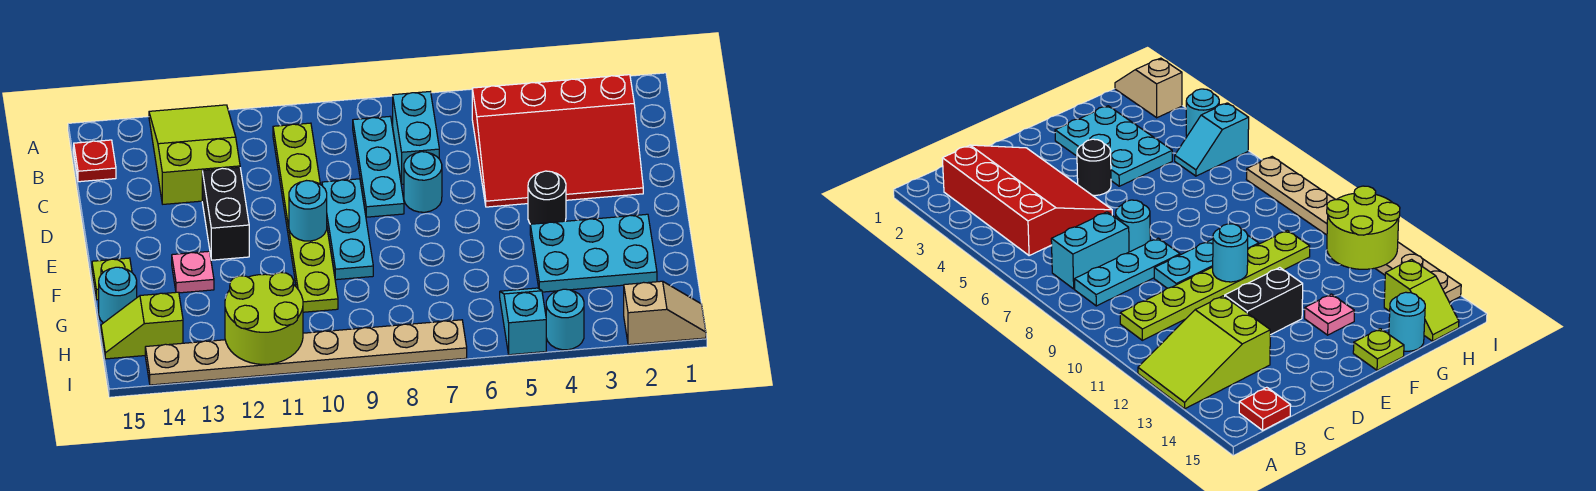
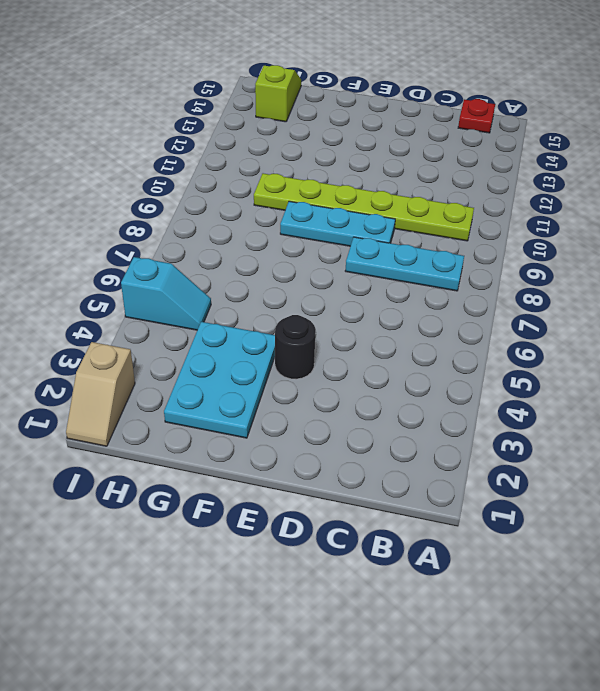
none -> lime slope A12:C13 level 1 top C
none -> red slope B2:D5 level 1 top B
none -> cyan brick B7:C7 level 1

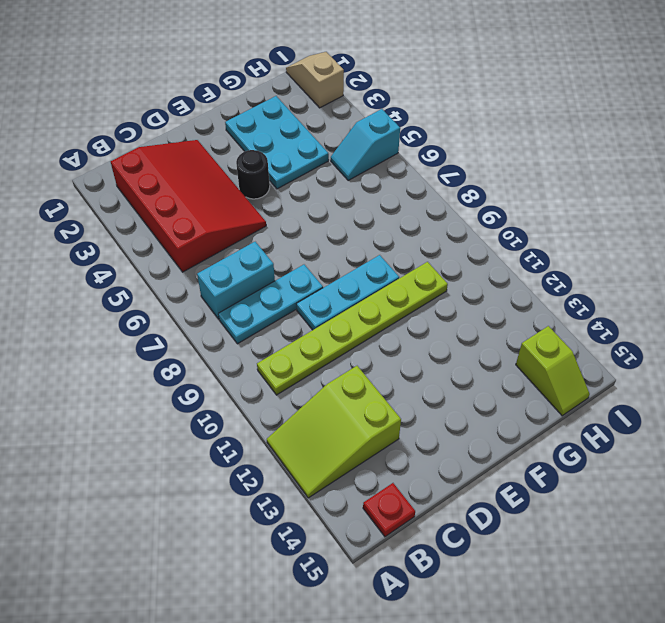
none -> cyan round brick D7 level 1
none -> black brick D12:E12 level 1
none -> pink plate F13 level 1

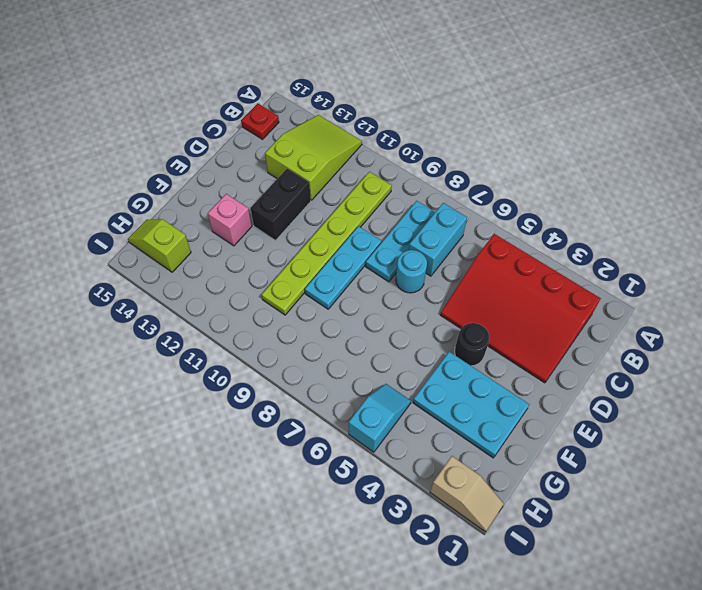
pink brick F13 level 1 -> pink plate F13 level 1
none -> lime plate F15 level 1
none -> cyan round brick G15 level 1
none -> cyan round brick I4 level 1

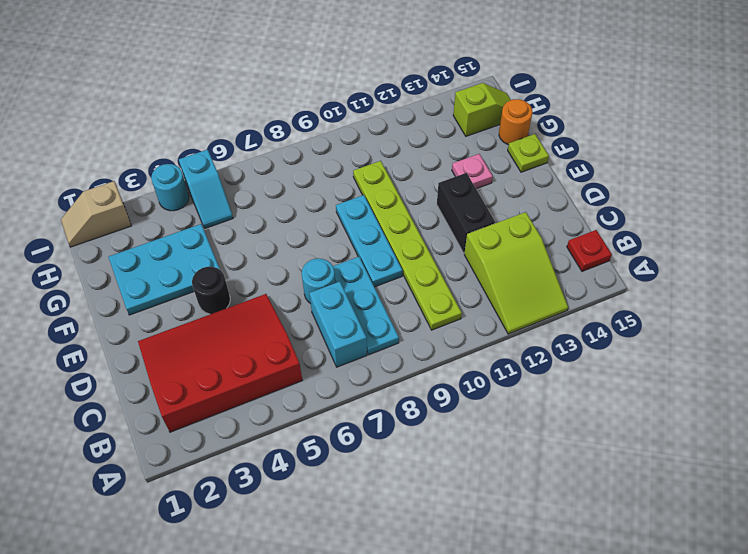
orange round brick G15 level 1 -> cyan round brick G15 level 1
none -> tan plate I7:I14 level 1
none -> cyan round brick E10 level 2
none -> lime round brick H11:I12 level 2

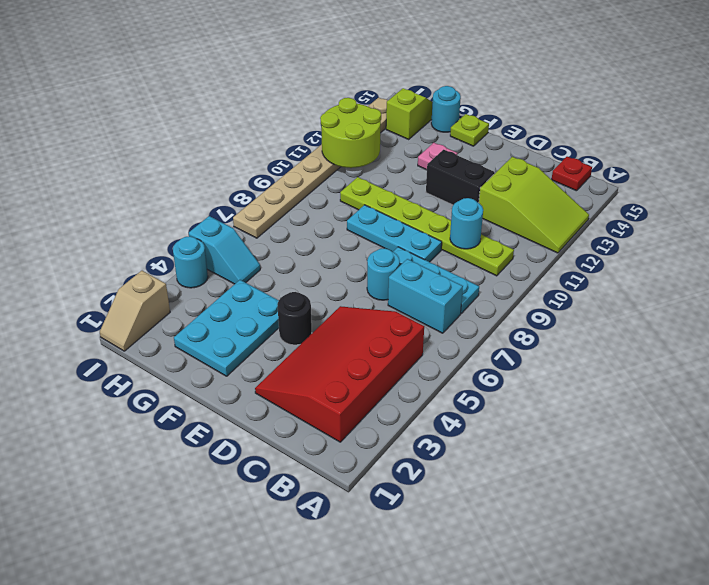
cyan round brick C10 level 2 -> cyan round brick E10 level 2

